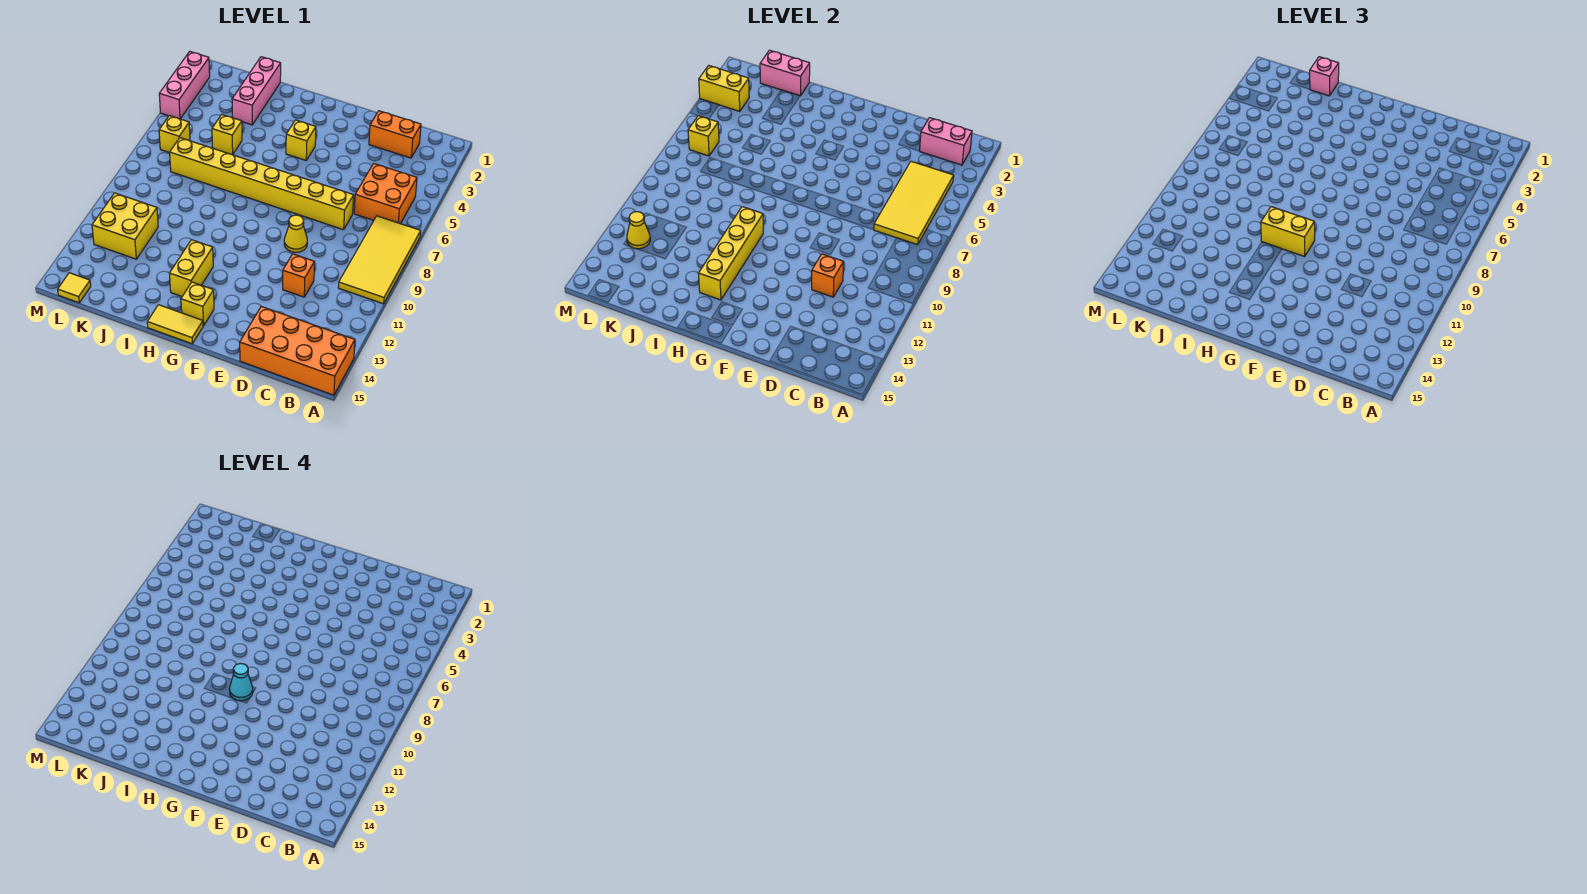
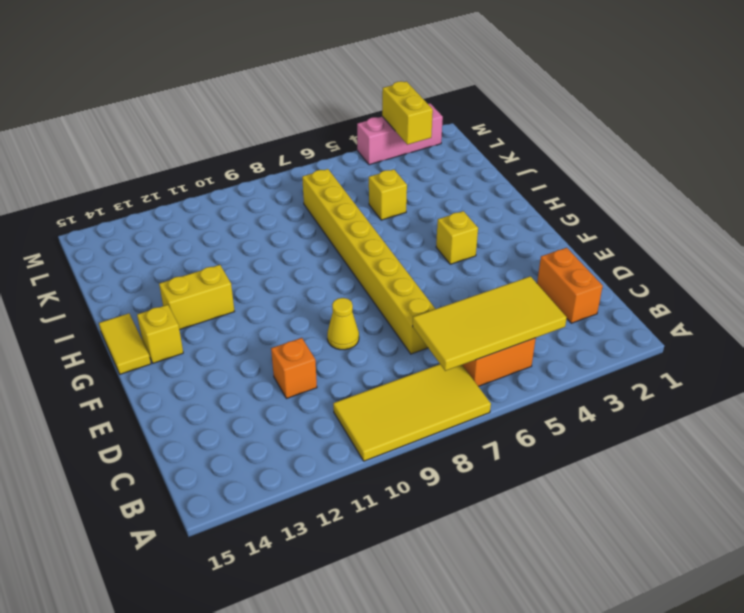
none -> orange brick A14:D15 level 1
none -> pink brick J1:J3 level 1
none -> yellow brick K11:L12 level 1

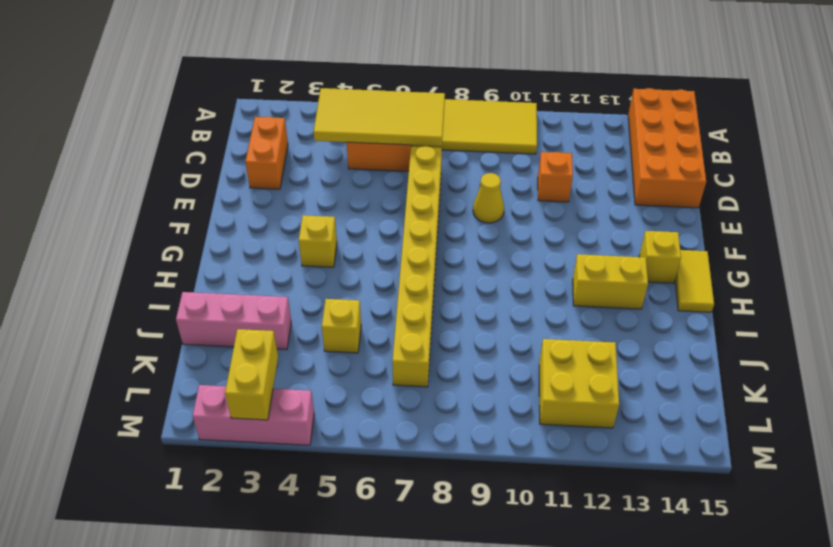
none -> yellow brick L6 level 1
none -> yellow tile L15 level 1
none -> pink brick B2:C2 level 2

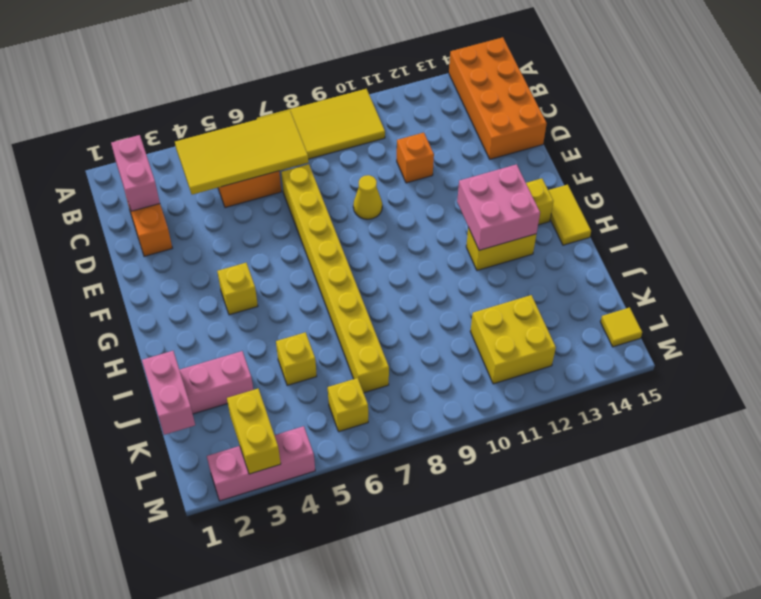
pink brick G12:H13 level 2 -> yellow brick H10:H13 level 2
none -> orange brick D11 level 2
none -> yellow brick L6 level 2
none -> yellow cone L12 level 2

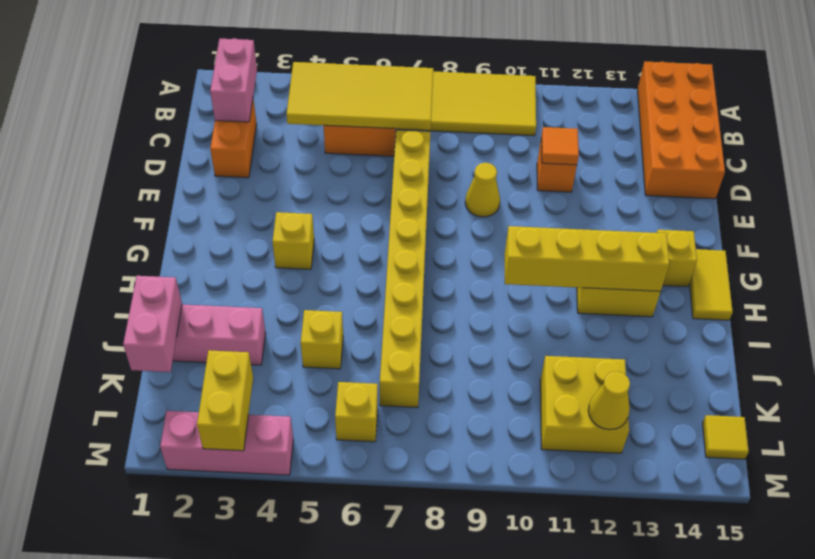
orange tile D11 level 2 -> orange brick D11 level 2
none -> yellow brick L6 level 2
none -> yellow brick G10:H10 level 3
none -> pink brick J1 level 3

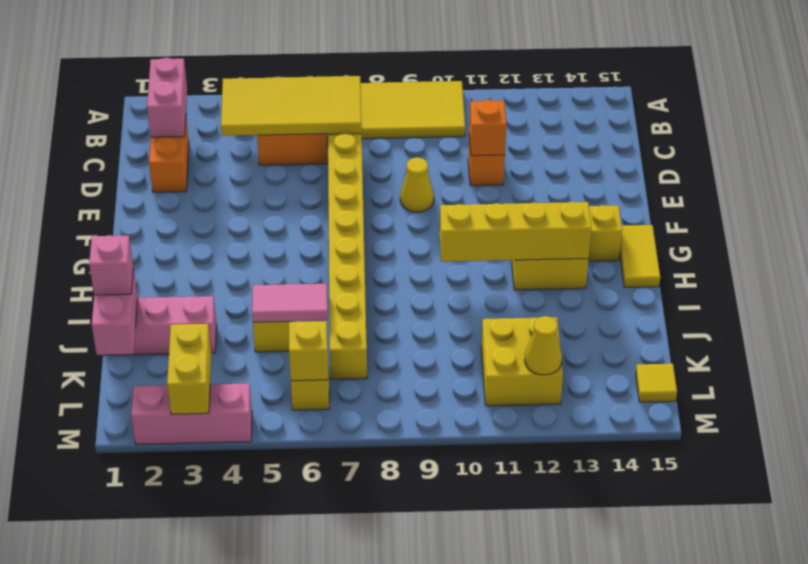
pink tile J5:J6 level 2 -> none
none -> orange brick A14:D15 level 1
none -> yellow brick G4 level 1
none -> yellow brick G10:H10 level 3

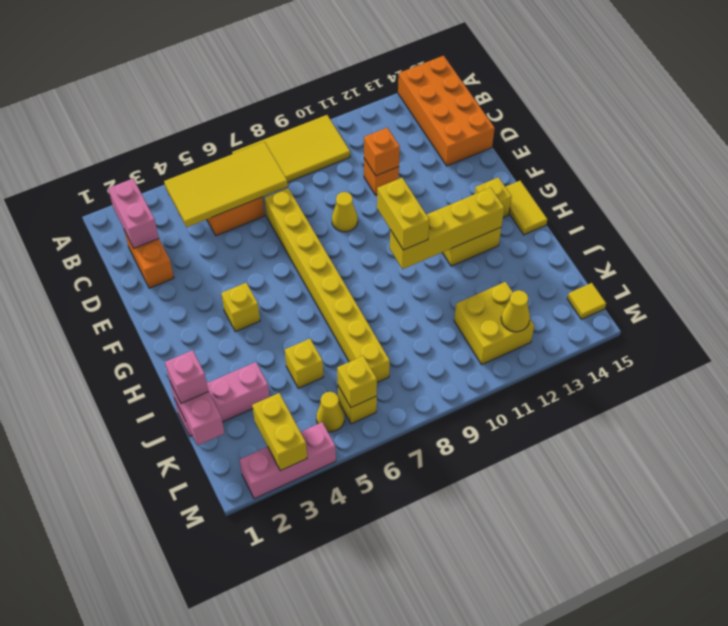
yellow cone L5 level 1 -> none
none -> cyan cone G10 level 4

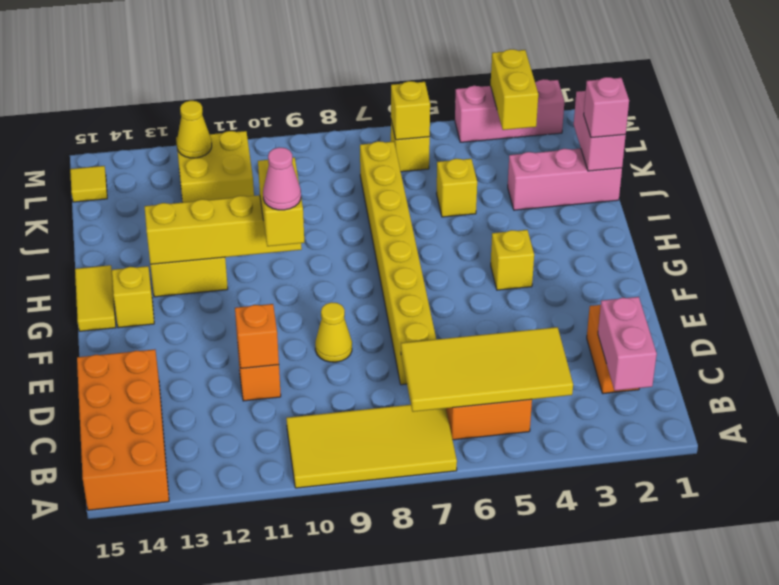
pink cone G10 level 4 -> cyan cone G10 level 4

